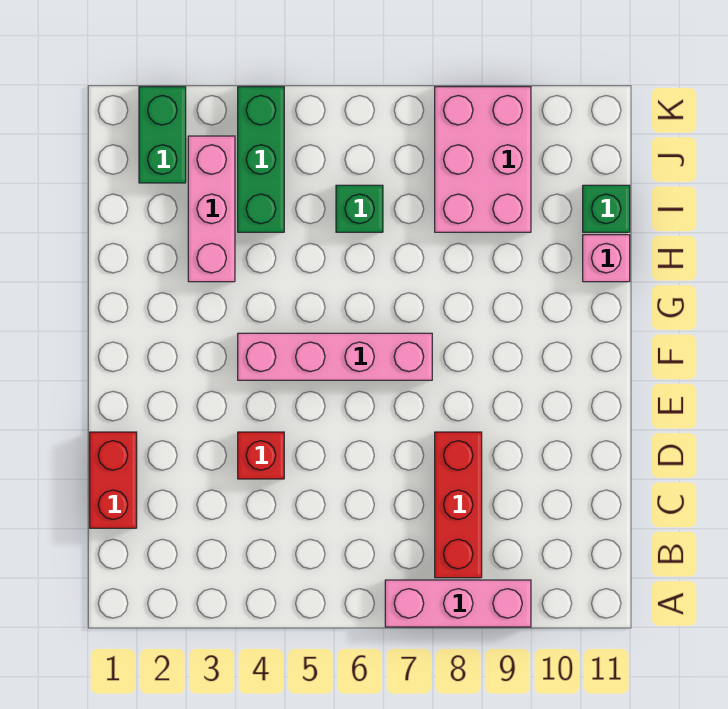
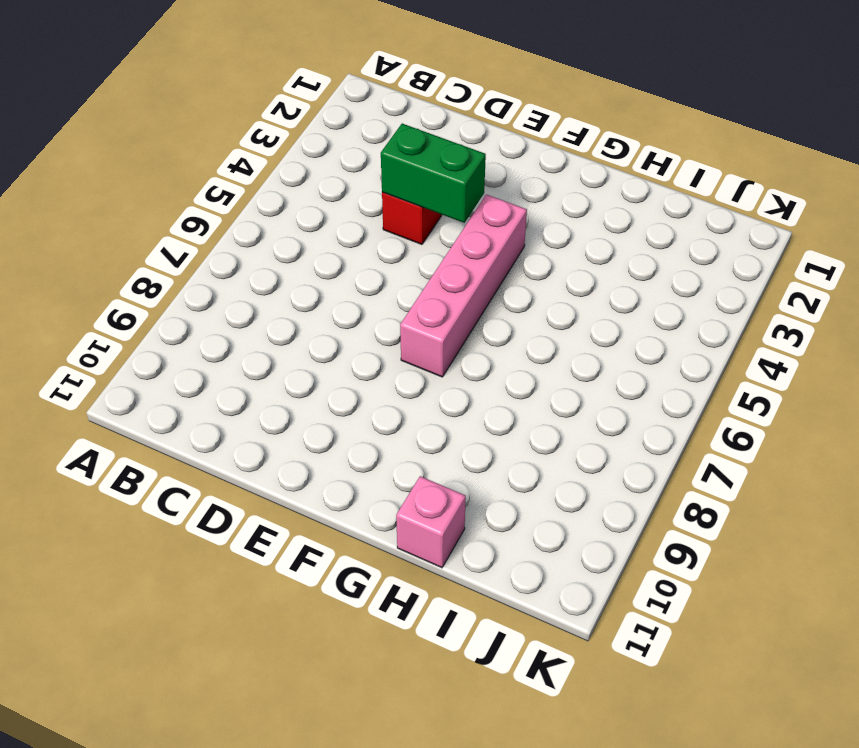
green brick D4:E4 level 2 -> green brick J2:K2 level 1
none -> pink brick A7:A9 level 1
none -> red brick B8:D8 level 1
none -> red brick C1:D1 level 1

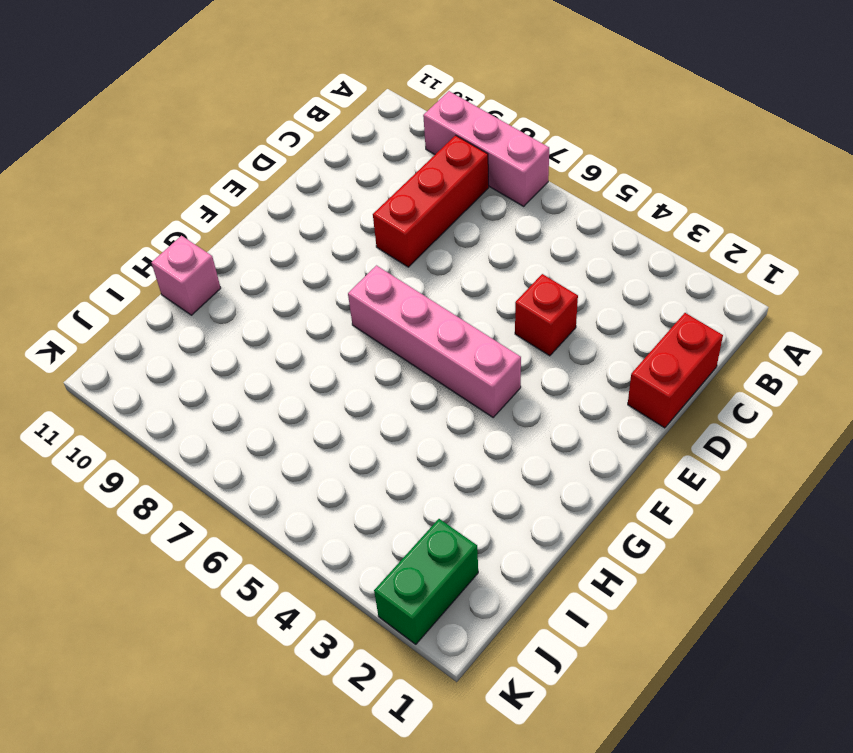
none -> pink brick H3:J3 level 1
none -> green brick I4:K4 level 1
none -> green brick I6 level 1

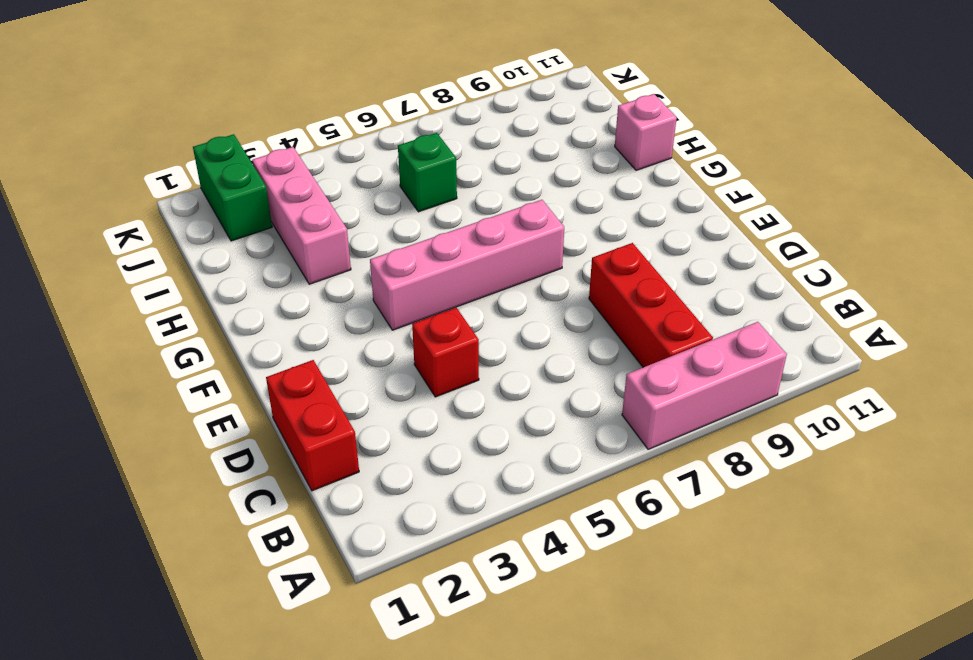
none -> green brick I4:K4 level 1
none -> pink brick I8:K9 level 1
none -> green brick I11 level 1

